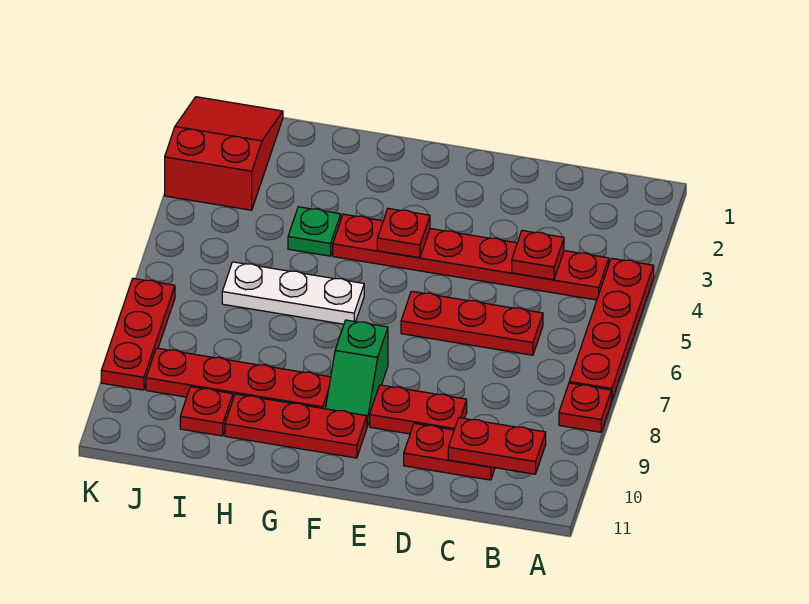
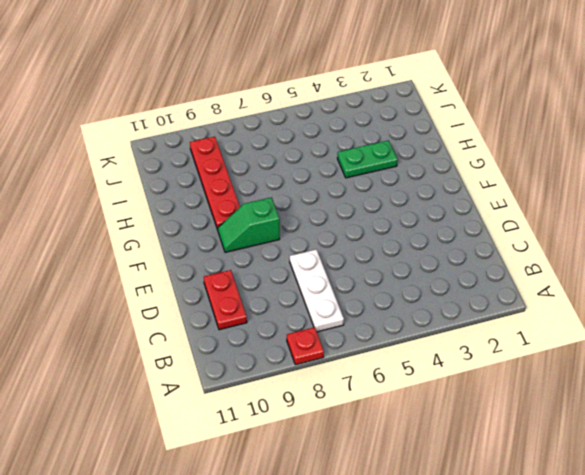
white plate B7:D7 level 1 -> white plate G6:I6 level 1
green plate H3:H4 level 1 -> green plate H4 level 1
none -> red plate A4:A7 level 1
none -> red plate B4:G4 level 1
none -> red plate C6:E6 level 1

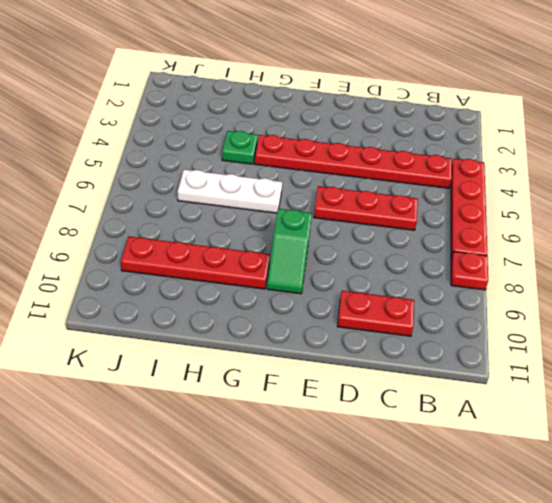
none -> red plate D9:E9 level 1
none -> red plate F10:H10 level 1
none -> red plate I10 level 1

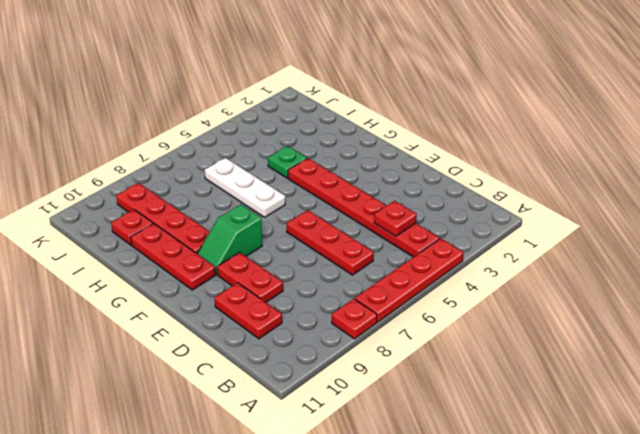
none -> red slope J1:K3 level 1 top 3
none -> red plate K7:K9 level 1
none -> red plate B10:C10 level 2

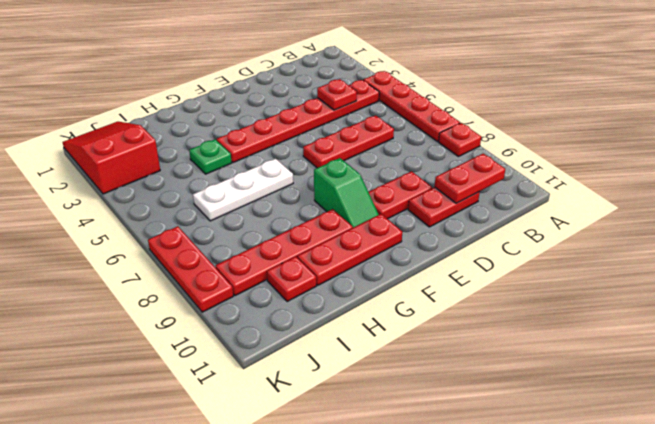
none -> red plate F4 level 2

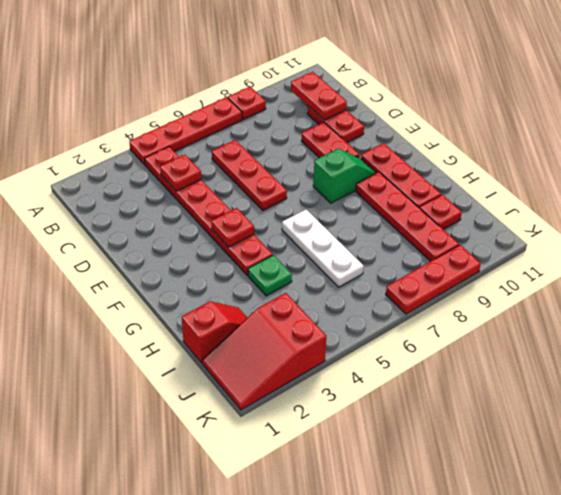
red slope I1:I2 level 1 top 1 -> none

